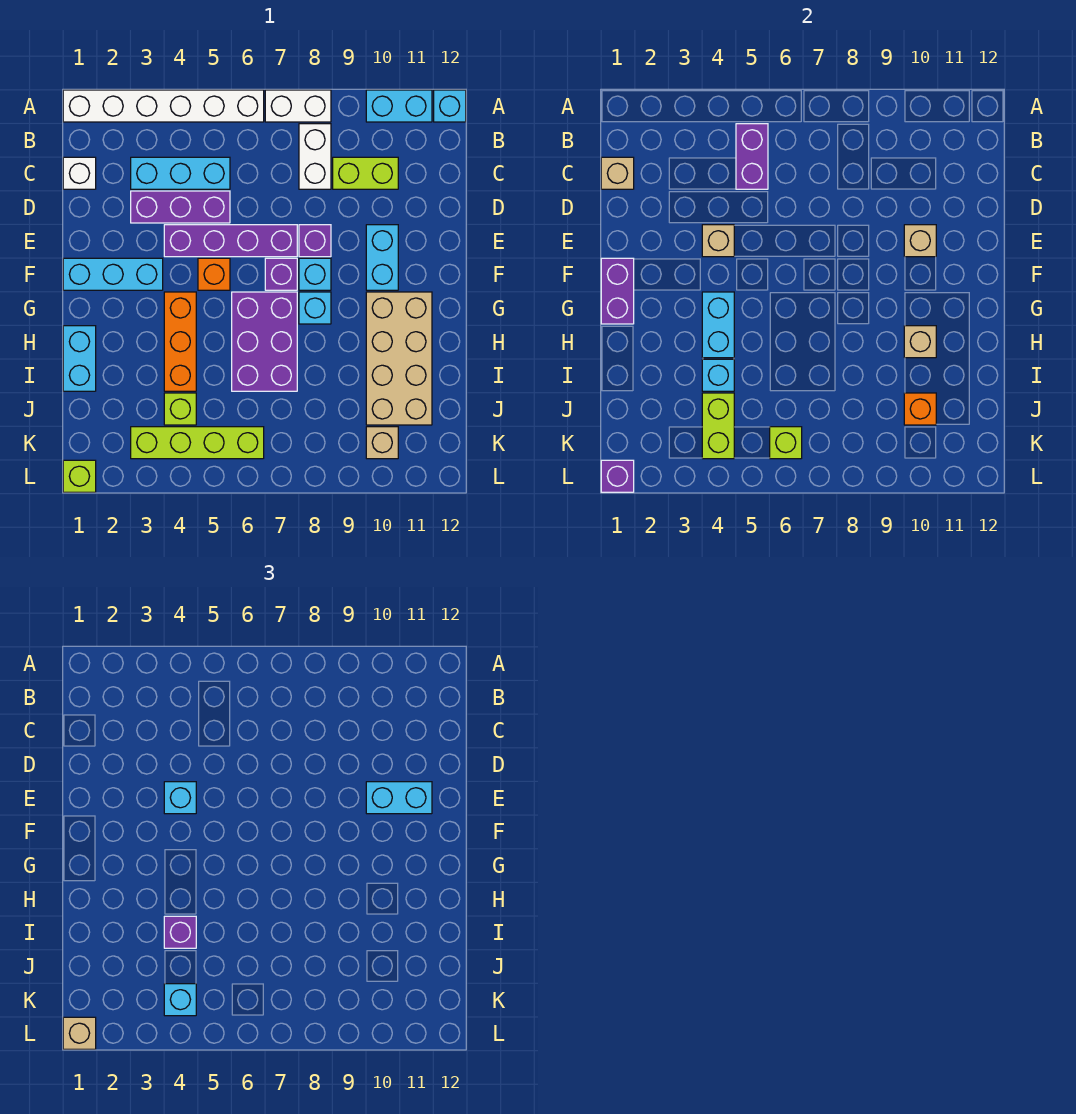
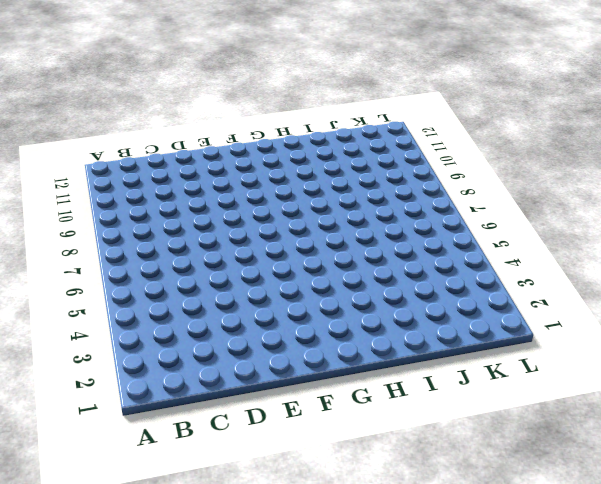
none -> white brick A1:A6 level 1
none -> white brick A7:A8 level 1
none -> cyan brick A10:A11 level 1
none -> cyan brick A12 level 1

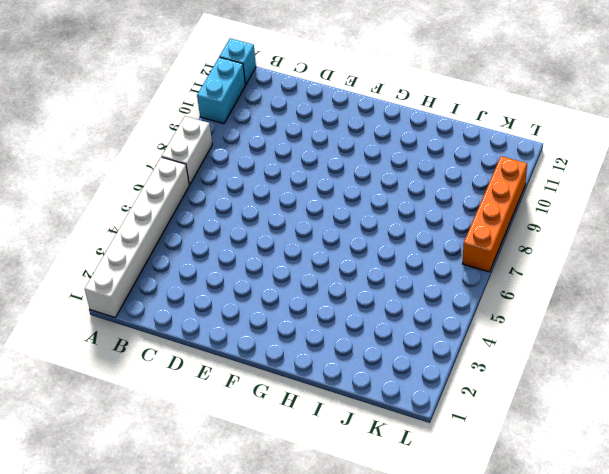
orange brick L7:L10 level 1 -> none
none -> white brick B8:C8 level 1
none -> white brick C1 level 1
none -> cyan brick C3:C5 level 1
none -> lime brick C9:C10 level 1

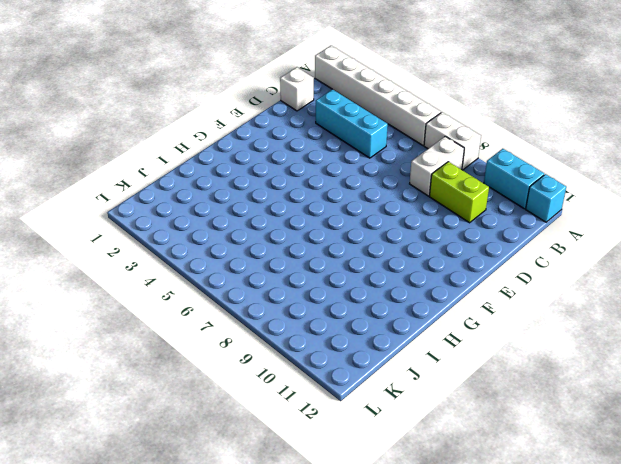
none -> purple brick D3:D5 level 1
none -> purple brick E4:E7 level 1
none -> purple brick E8 level 1
none -> cyan brick E10:F10 level 1

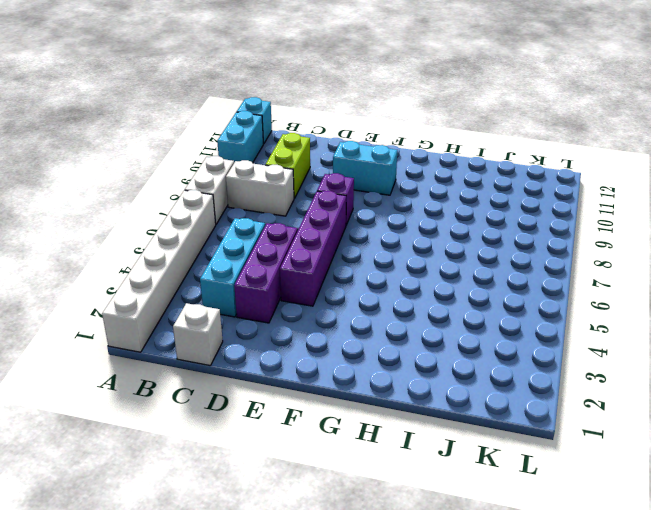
none -> cyan brick F1:F3 level 1
none -> orange brick F5 level 1
none -> purple brick F7 level 1
none -> cyan brick F8 level 1

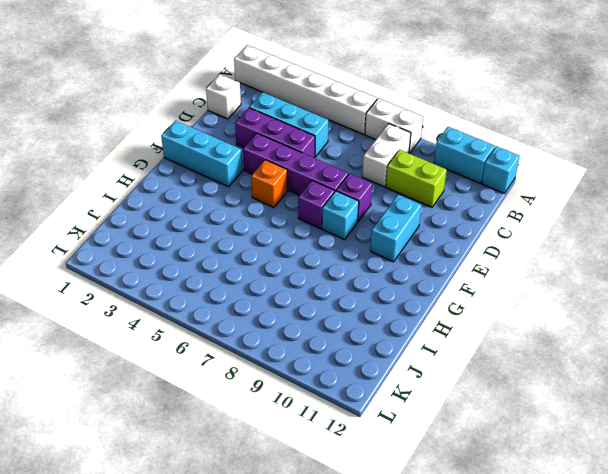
none -> orange brick G4:I4 level 1
none -> purple brick G6:I7 level 1
none -> cyan brick G8 level 1
none -> tan brick G10:J11 level 1

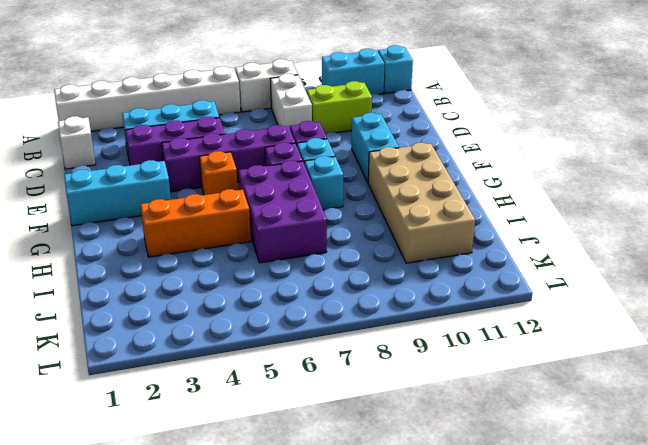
orange brick H3:H5 level 1 -> orange brick G4:I4 level 1
none -> cyan brick H1:I1 level 1
none -> lime brick J4 level 1
none -> lime brick K3:K6 level 1
none -> tan brick K10 level 1

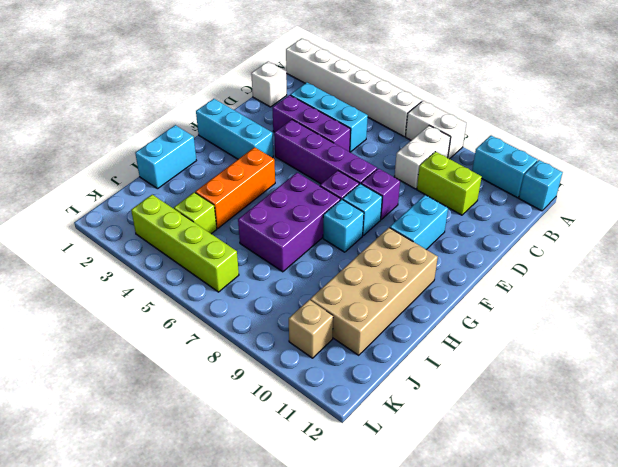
none -> orange brick F5 level 1
none -> lime brick L1 level 1
none -> purple brick B5:C5 level 2
none -> tan brick C1 level 2

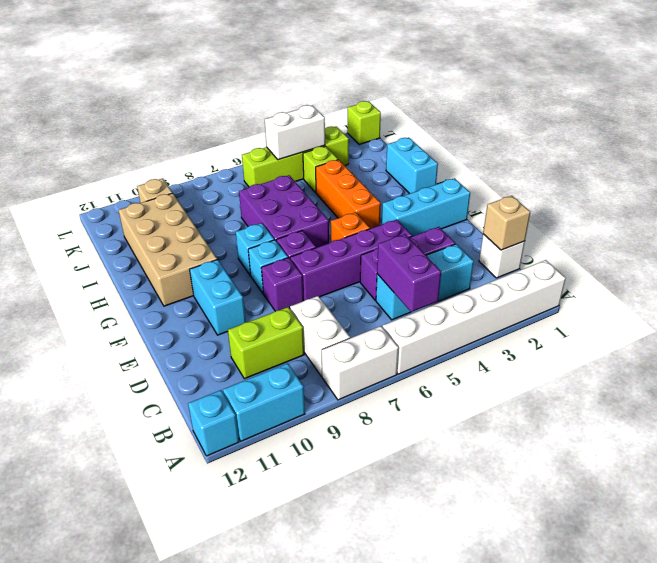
white brick K4:K5 level 2 -> lime brick J4:K4 level 2
none -> tan brick E4 level 2
none -> tan brick E10 level 2
none -> purple brick F1:G1 level 2
none -> cyan brick G4:H4 level 2

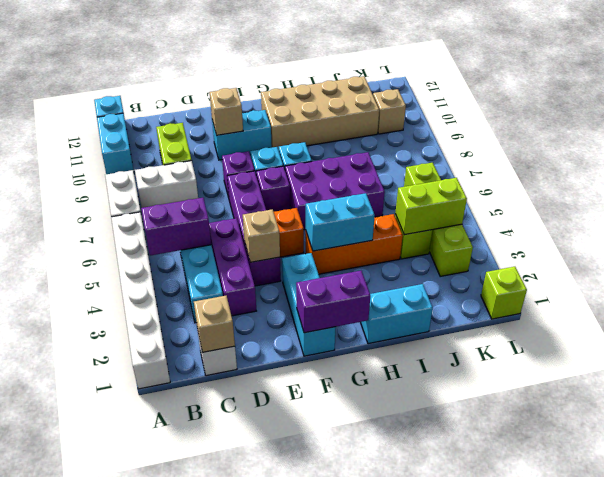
none -> tan brick H10 level 2
none -> cyan brick I4 level 2
none -> orange brick J10 level 2
none -> lime brick K6 level 2

